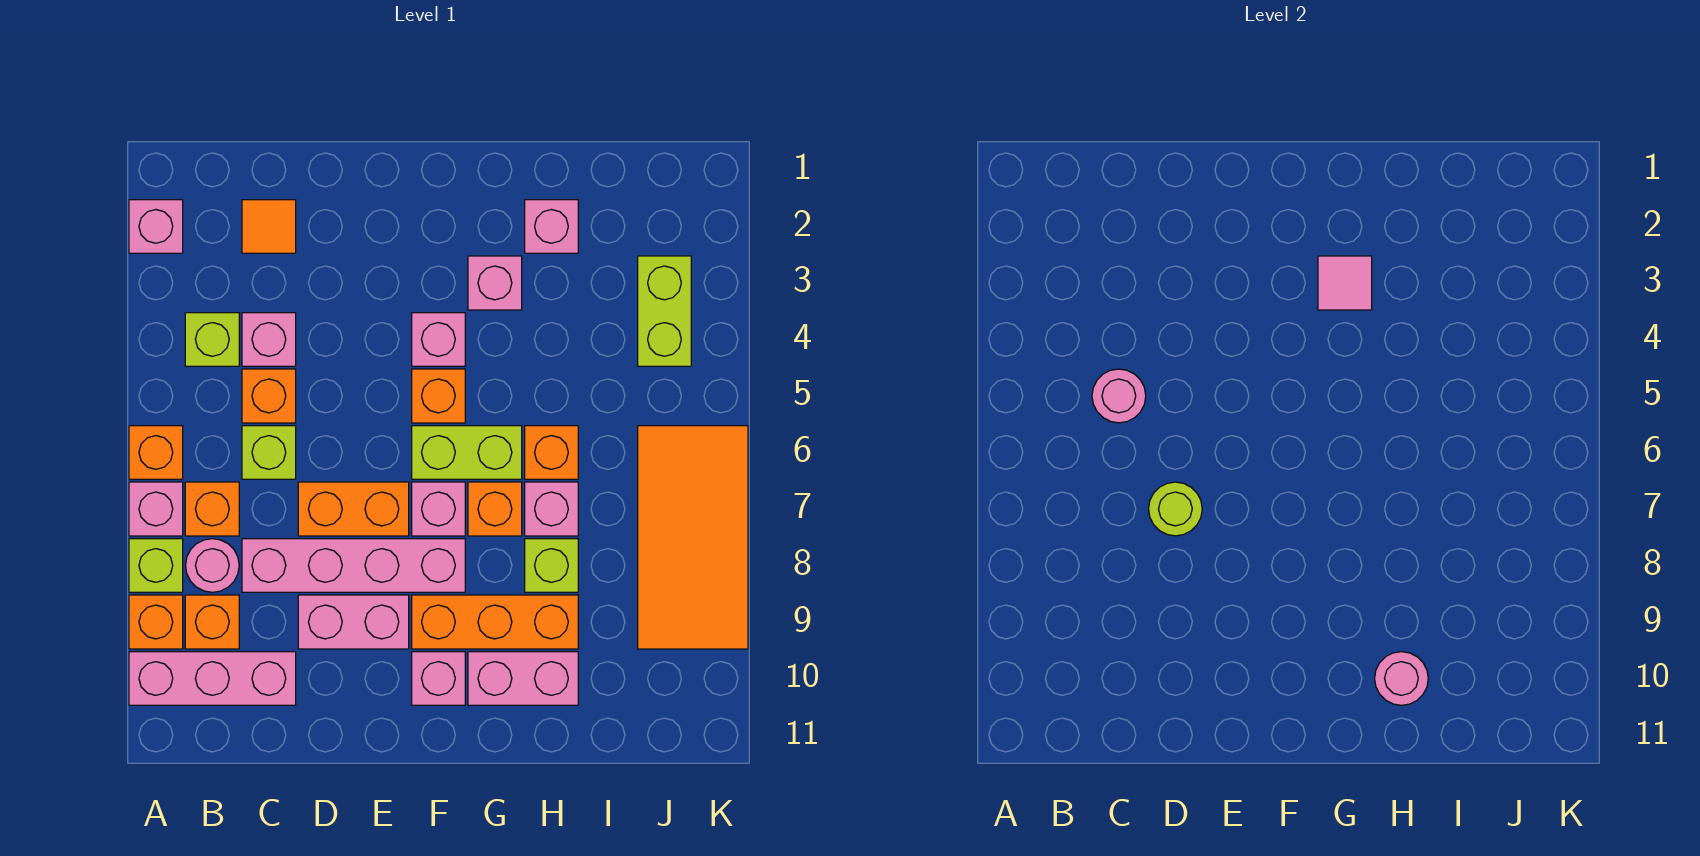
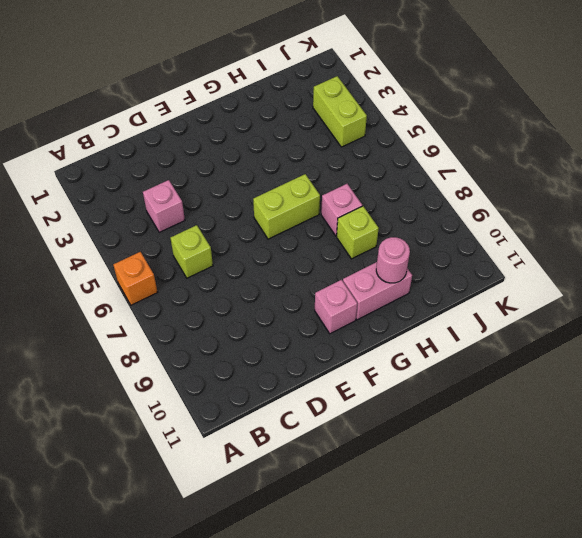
none -> pink brick A2 level 1
none -> pink brick A7 level 1
none -> lime brick A8 level 1
none -> orange brick A9 level 1

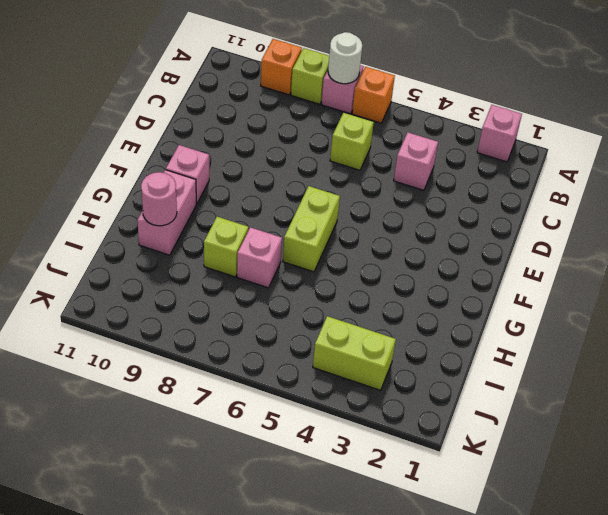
white round brick A7 level 2 -> none
none -> pink brick A10:C10 level 1
none -> lime brick B4 level 1
none -> orange brick B7 level 1
none -> pink round brick B8 level 1

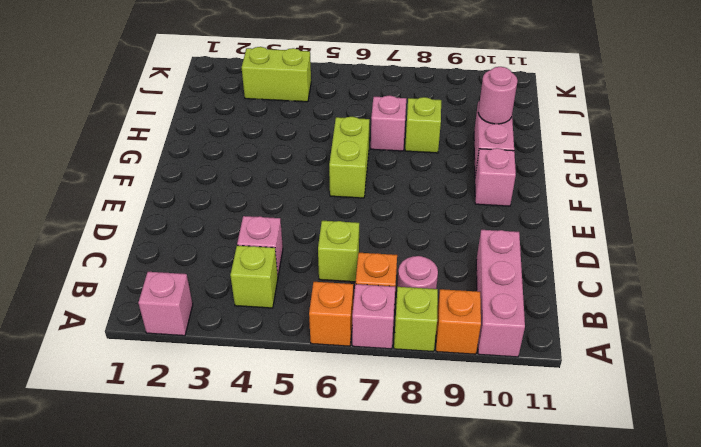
none -> orange brick B9 level 1
none -> orange tile C2 level 1
none -> orange brick C5 level 1
none -> pink brick C8:F8 level 1

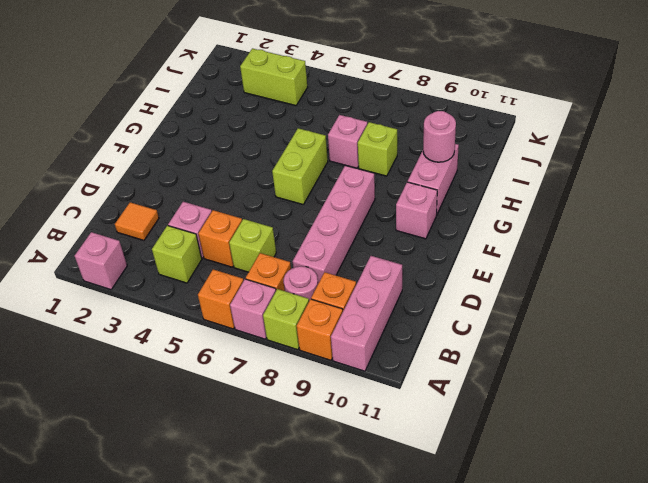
none -> orange brick D7:E7 level 1
none -> pink brick D9:E9 level 1
none -> pink brick F4 level 1
none -> orange brick F5 level 1

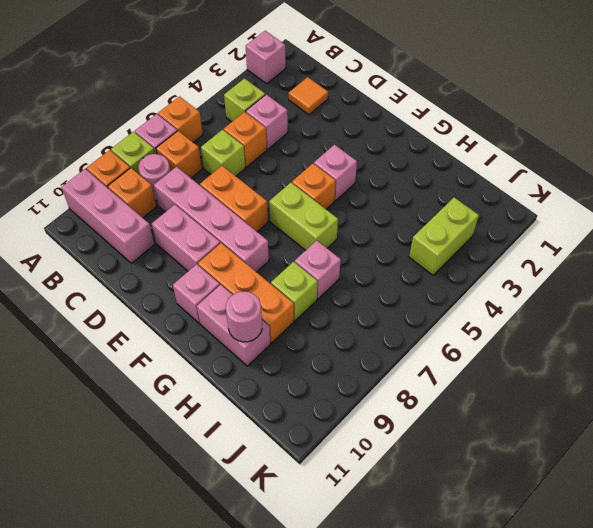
none -> pink brick F7 level 1
none -> pink brick G3 level 1
none -> orange brick G7 level 1
none -> pink brick H2 level 1

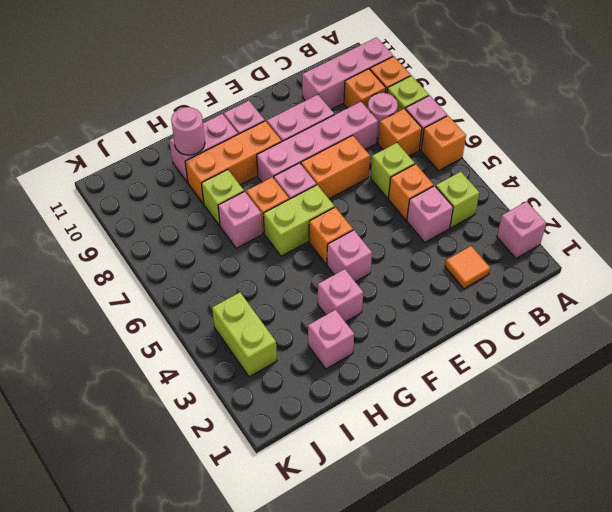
none -> orange brick H6 level 1
none -> orange tile J6:K9 level 1
none -> pink round brick C5 level 2
none -> lime round brick D7 level 2

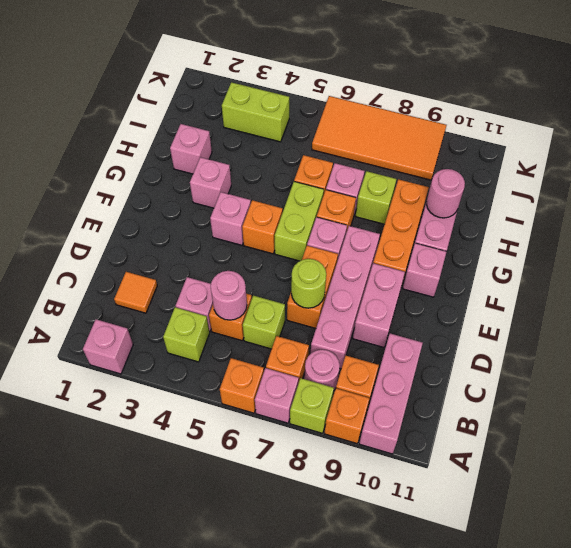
none -> pink tile G3 level 2

